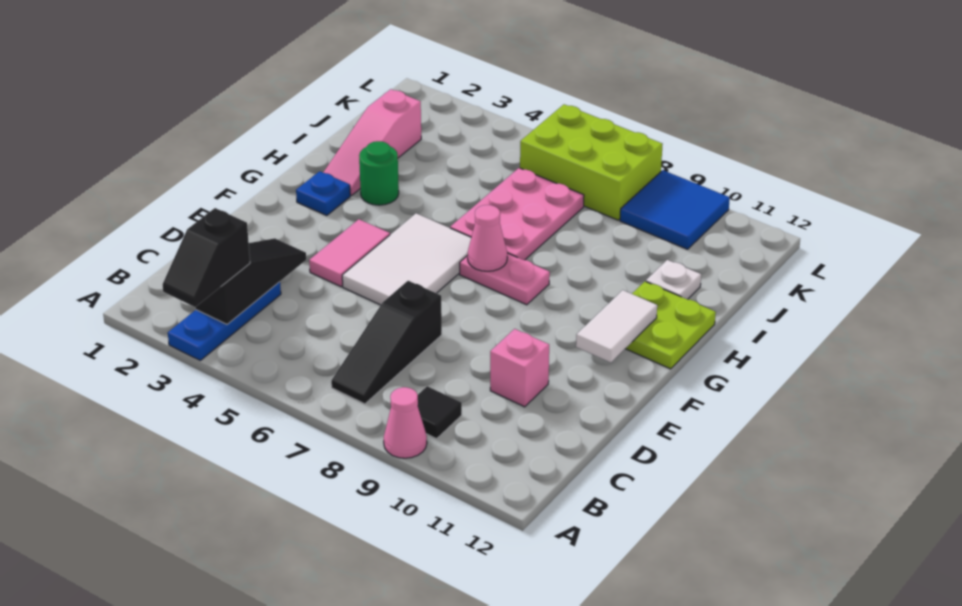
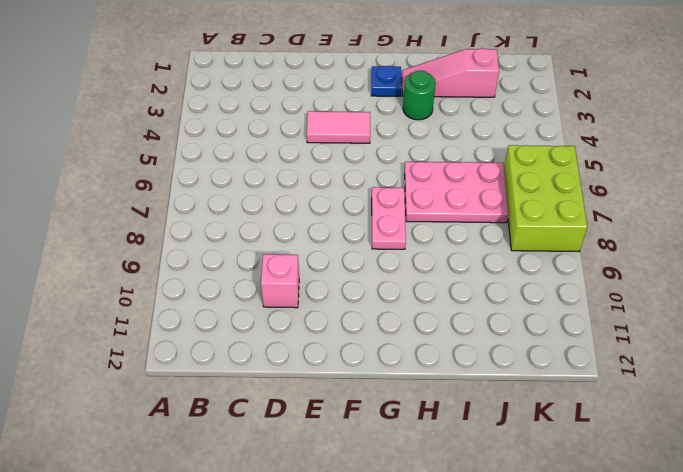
none -> blue plate A3:C3 level 1
none -> pink cone A9 level 1
none -> black slope B7:D7 level 1 top D

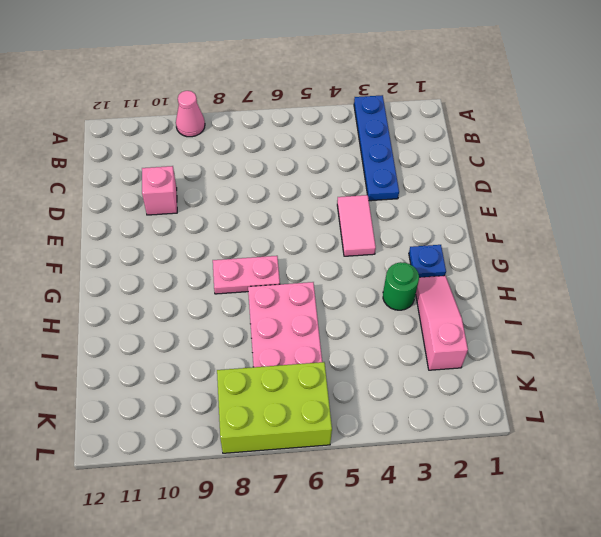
blue plate A3:D3 level 1 -> blue plate A3:C3 level 1
none -> black slope B7:D7 level 1 top D
none -> black tile B9 level 1
none -> white tile E5:G6 level 1

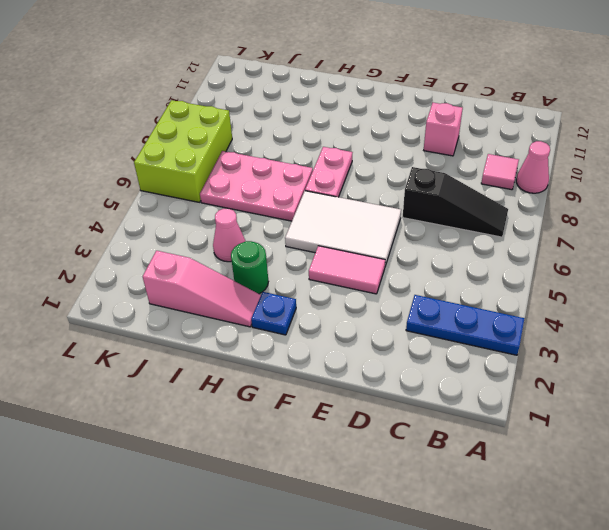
pink tile B9 level 1 -> black tile B9 level 1
pink cone I4 level 1 -> pink cone G7 level 2
none -> lime plate G11:H12 level 1
none -> white plate I11 level 1
none -> blue tile K9:L10 level 1

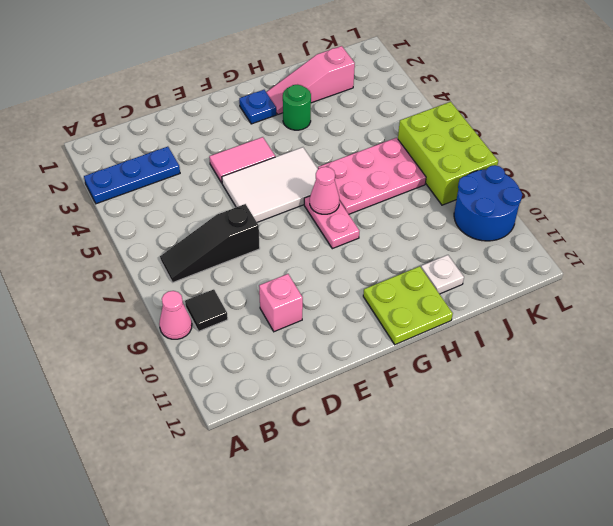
blue round brick K9:L10 level 1 -> blue tile K9:L10 level 1
none -> black slope B3:D3 level 2 top B
none -> white tile F11:G11 level 2
none -> black slope A3:B3 level 3 top B

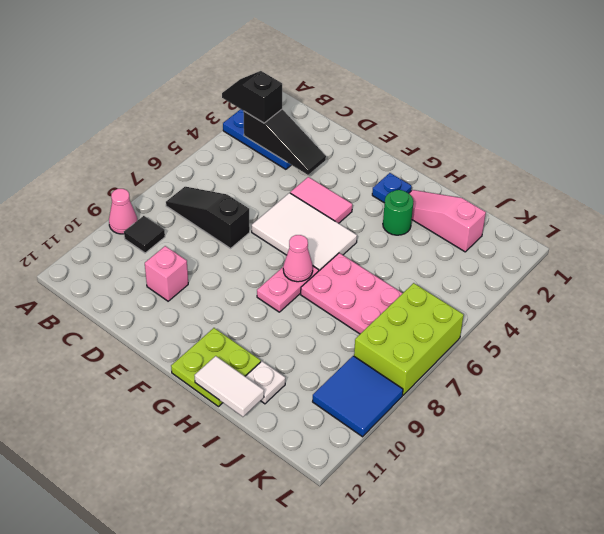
white tile H12:I12 level 2 -> white tile F11:G11 level 2

